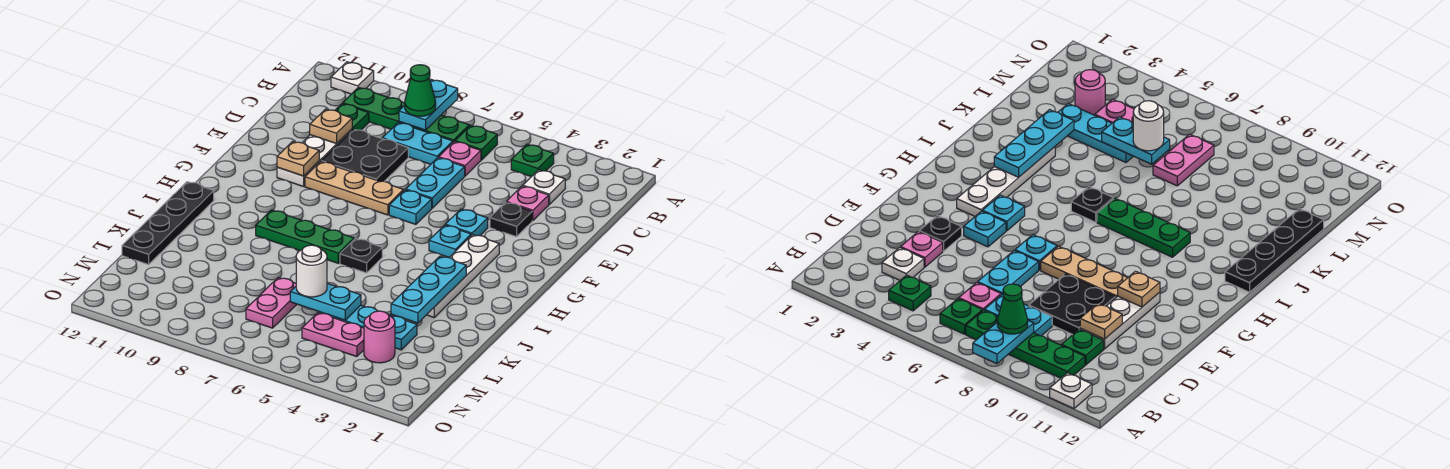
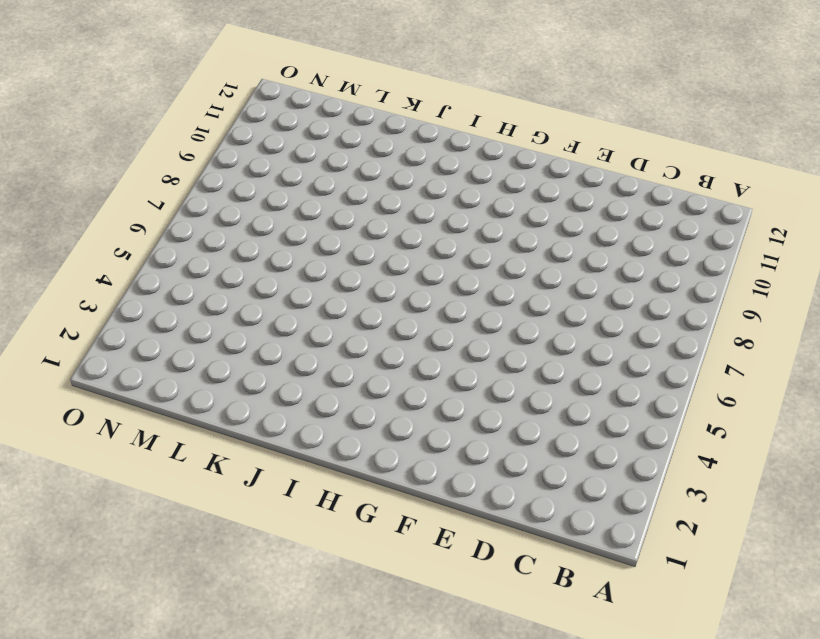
none -> white plate A11 level 1
none -> green plate B4 level 1
none -> green plate B6 level 1
none -> green plate B7:B10 level 1

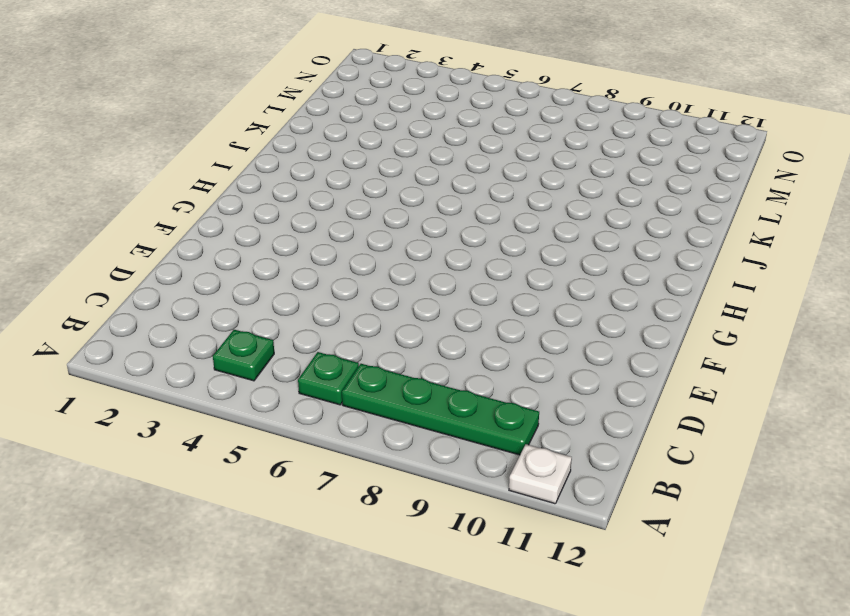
none -> white plate C3 level 1
none -> pink plate C6 level 1
none -> cyan plate C7:C8 level 1
none -> green plate C10 level 1

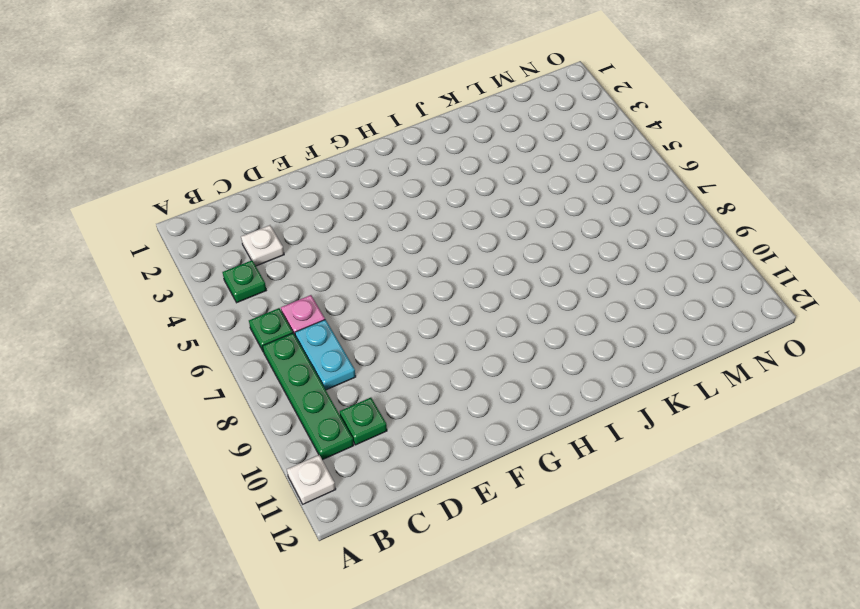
none -> pink plate D3 level 1
none -> cyan plate D6:E6 level 1
none -> black plate D8:E9 level 1
none -> white plate D10:F10 level 1

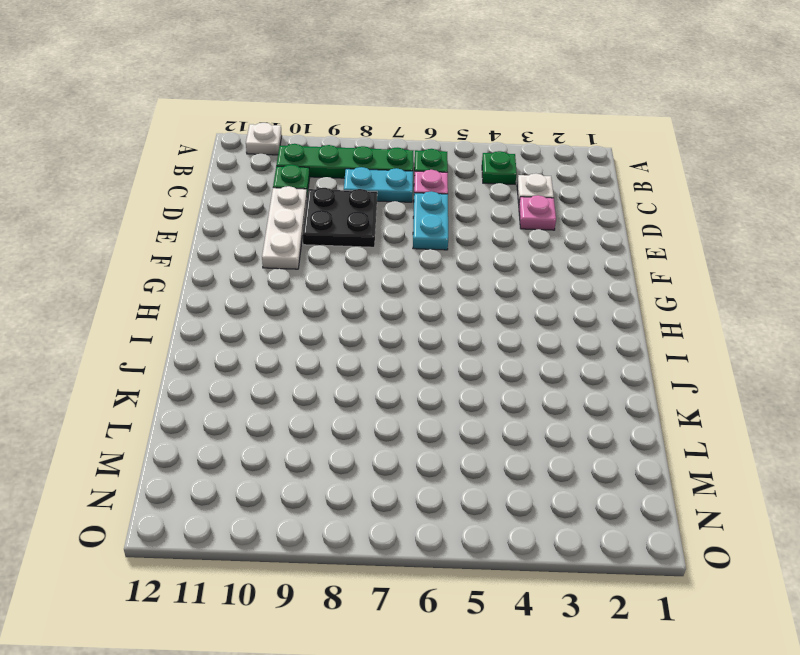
none -> black plate E3 level 1
none -> cyan plate F4 level 1
none -> cyan plate F6 level 1
none -> tan plate F7:F9 level 1

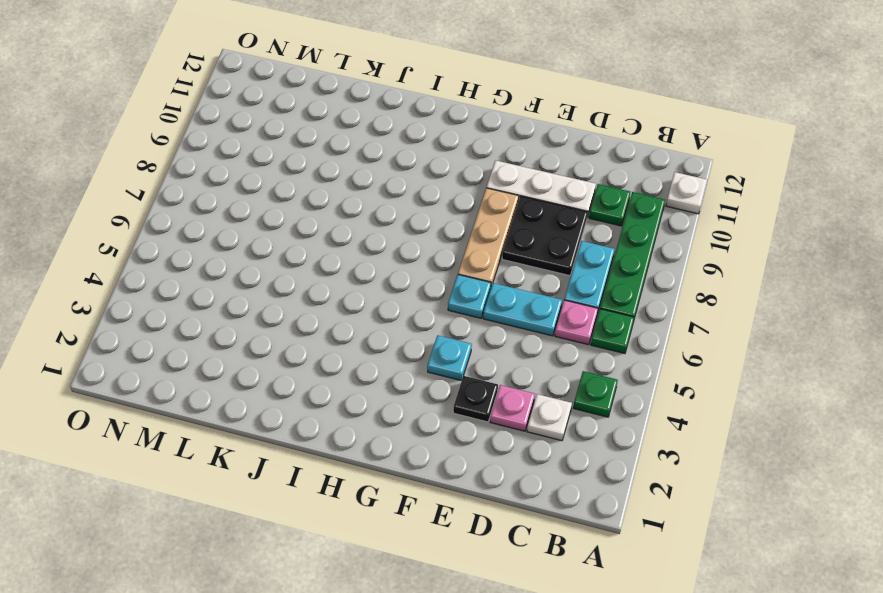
none -> white plate G3:J3 level 1
none -> cyan plate G4 level 1
none -> black plate I6 level 1
none -> green plate I7:I9 level 1

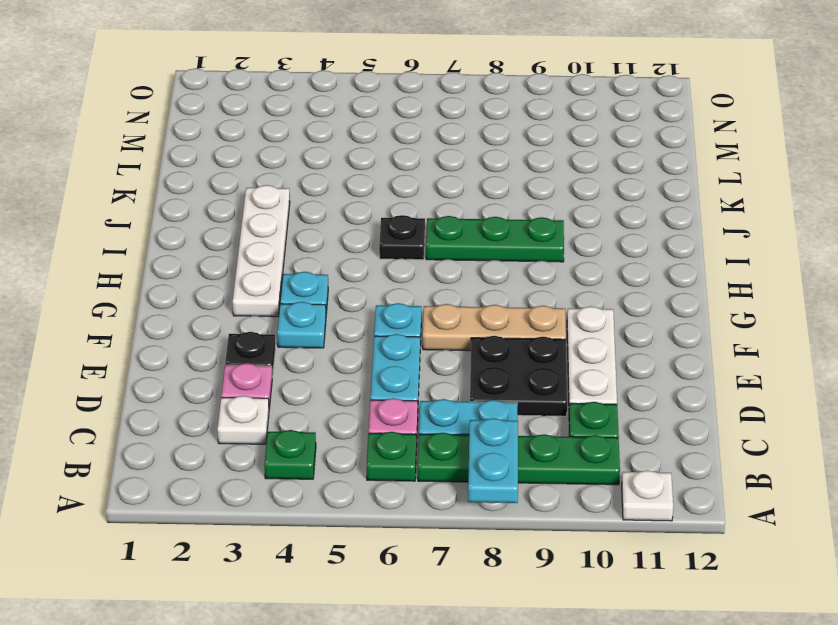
none -> black plate I12:L12 level 1
none -> cyan plate L3:L5 level 1
none -> pink plate L7:M7 level 1
none -> pink round brick M3 level 1

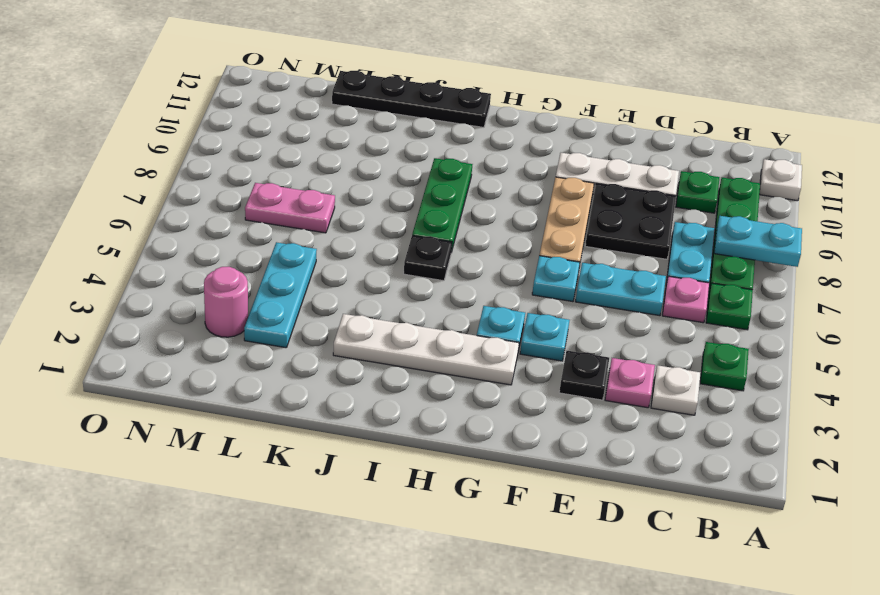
none -> pink plate M4:M5 level 1
none -> tan plate D10 level 2
none -> tan plate F10 level 2
none -> cyan plate I3:K3 level 2

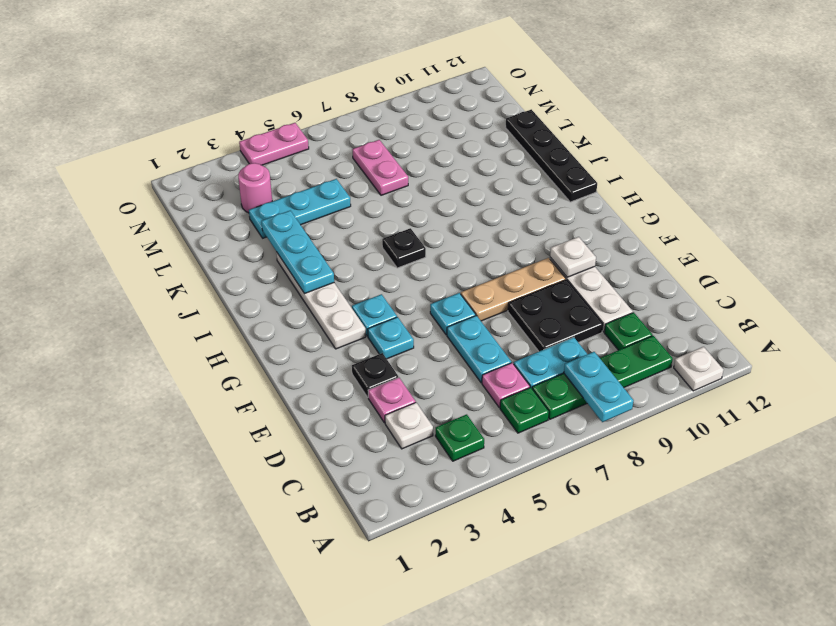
white plate F10 level 2 -> tan plate F10 level 2
pink plate O4:O5 level 1 -> pink plate M4:M5 level 1
none -> green plate I7:I9 level 1
none -> tan plate D10 level 2
none -> cyan plate L5:L6 level 2
none -> green cone B8 level 3

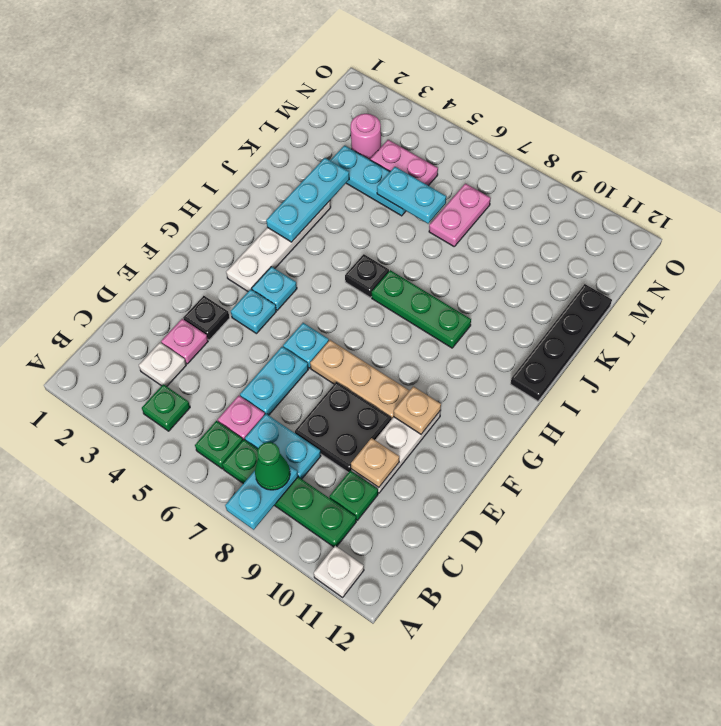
none -> white round brick L6 level 3

